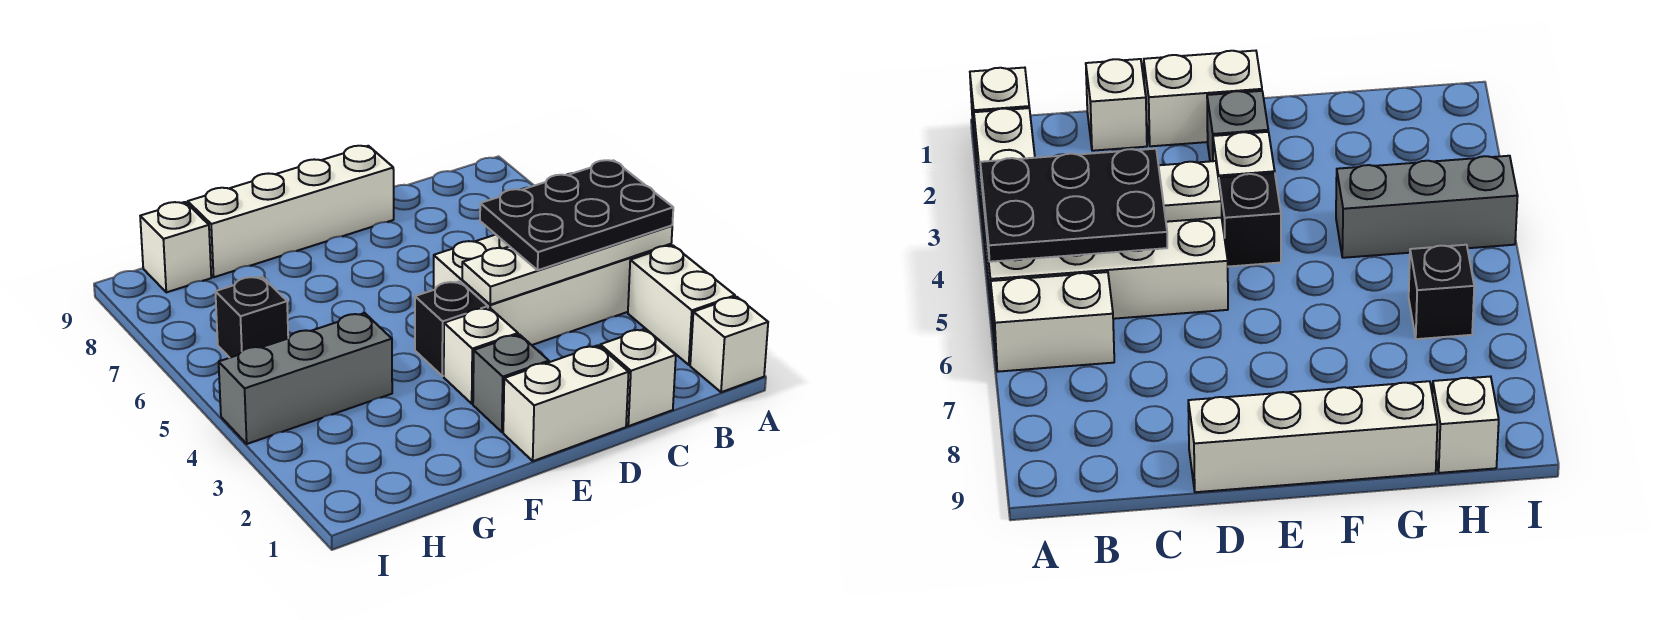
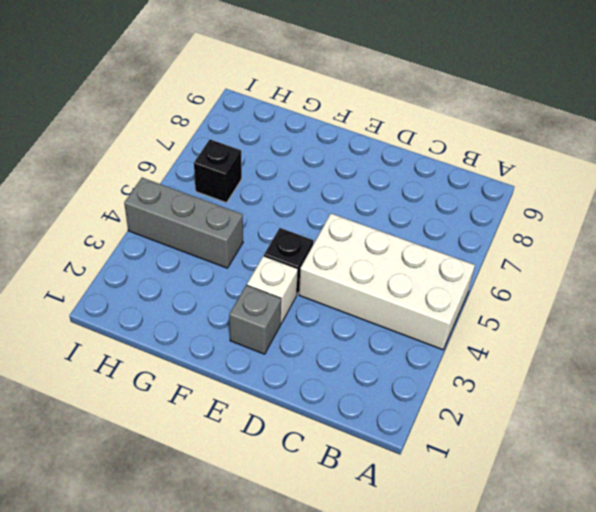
none -> white brick A1 level 1
none -> white brick A2:A3 level 1
none -> white brick A6:B6 level 1

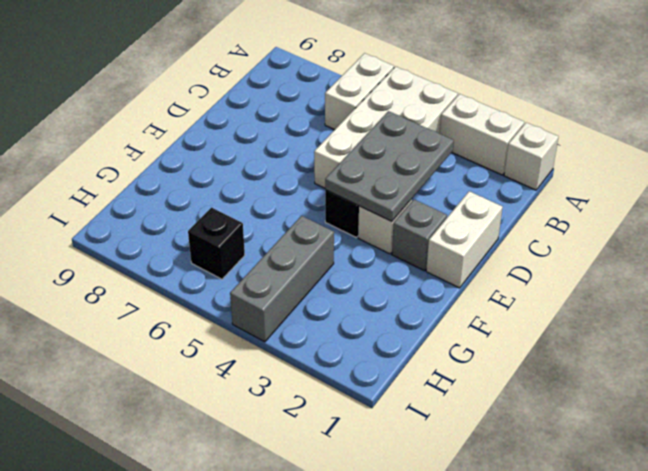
grey plate C3:E4 level 2 -> white plate A4:D4 level 2
none -> white brick C1 level 1
none -> white brick D9:G9 level 1
none -> white brick H9 level 1

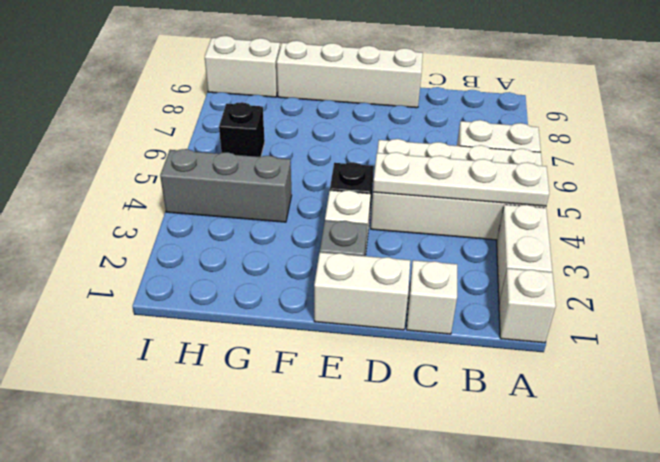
white brick H9:I9 level 1 -> white brick H9 level 1
none -> black plate A4:C5 level 3

